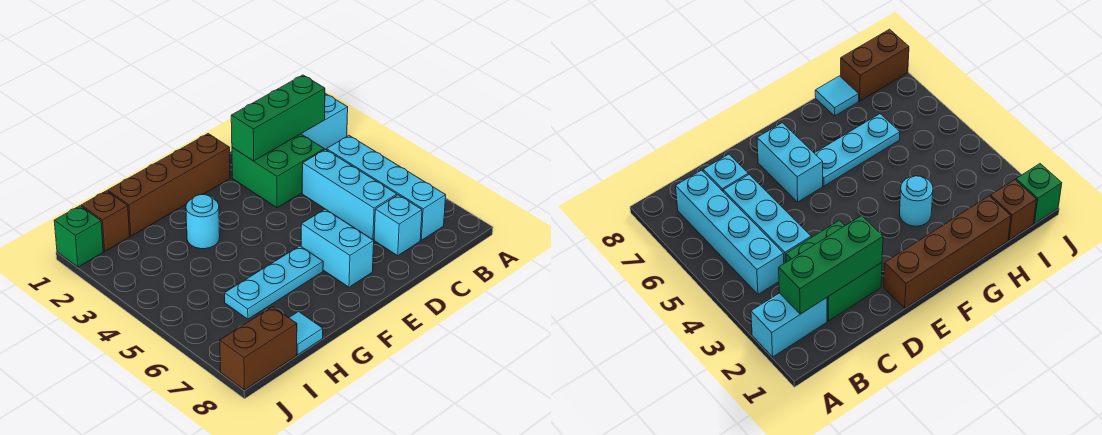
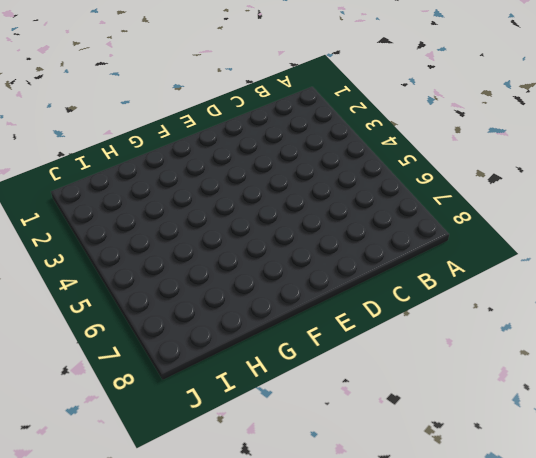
none -> cyan brick A2:B2 level 1
none -> cyan brick B4:B7 level 1
none -> green brick C2:D3 level 1

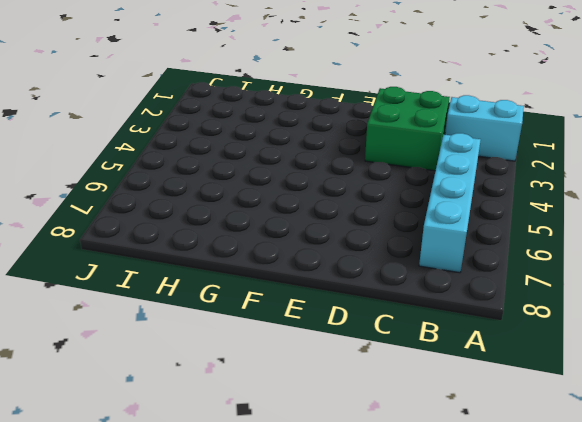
none -> cyan brick C4:C6 level 1
none -> cyan brick C7 level 1
none -> brown brick E1:H1 level 1

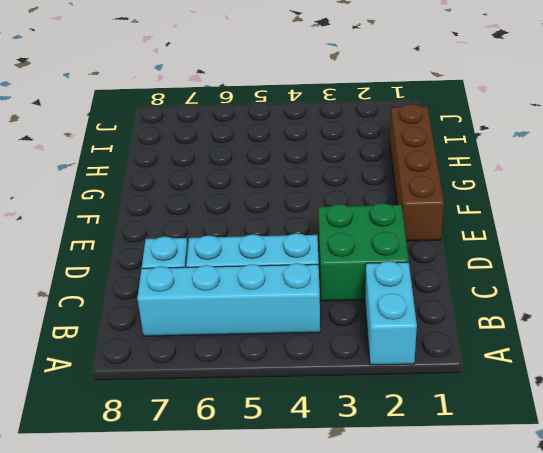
none -> cyan brick E6:E7 level 1
none -> cyan plate F6:H6 level 1
none -> cyan round brick G3 level 1

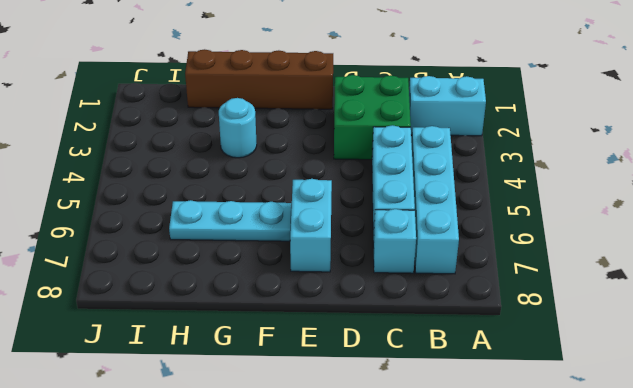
none -> cyan tile H8 level 1
none -> brown brick I1 level 1
none -> brown brick I8:J8 level 1

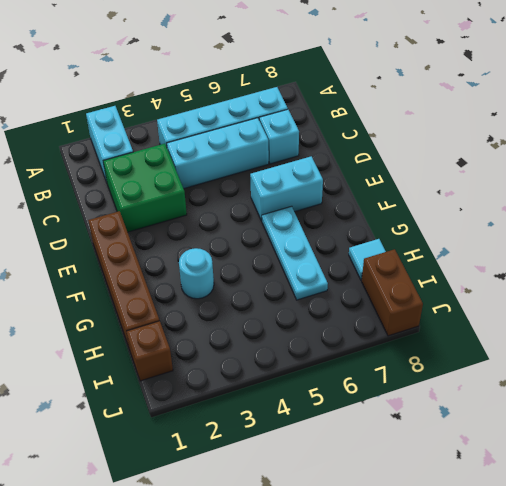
none -> green brick J1 level 1
none -> green brick B2:D2 level 2

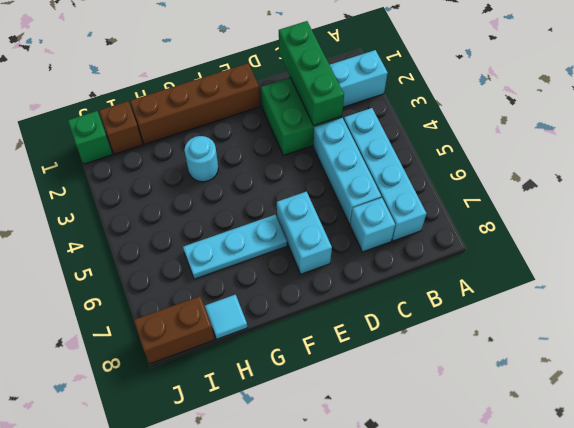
green brick C1:C3 level 2 -> green brick B2:D2 level 2

